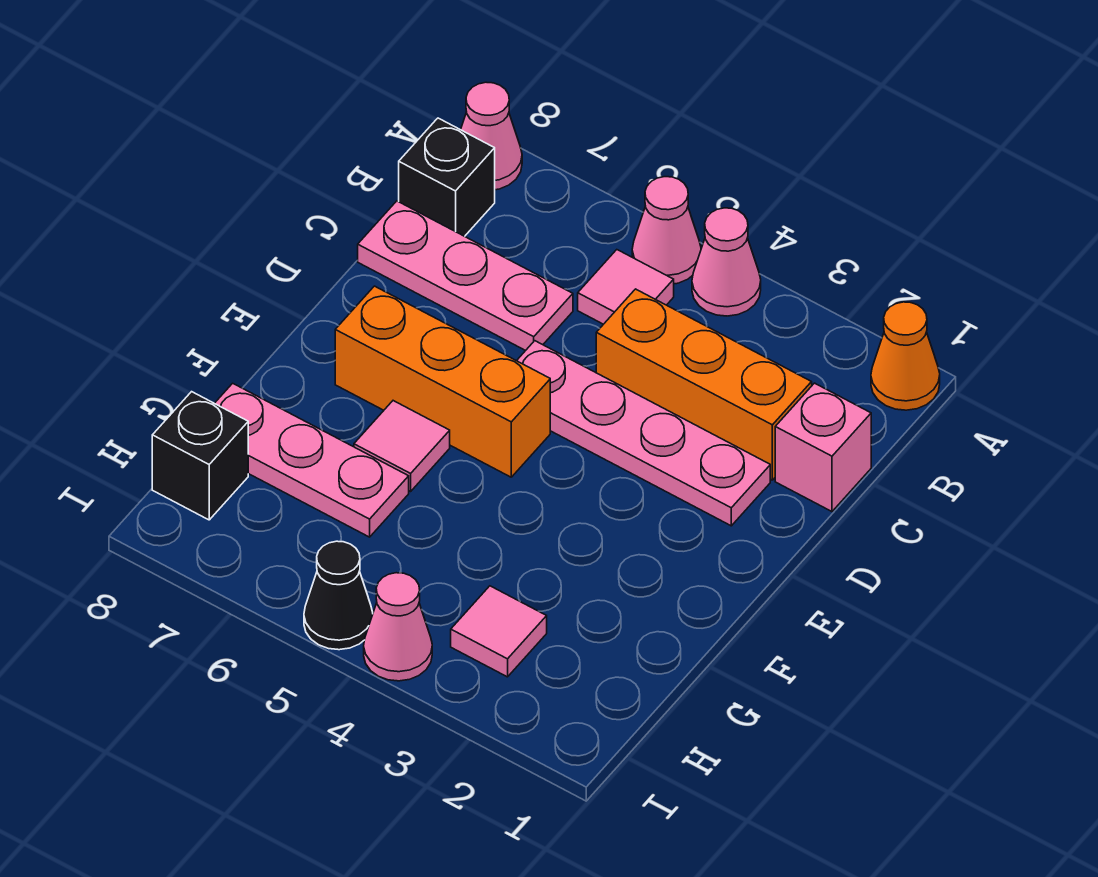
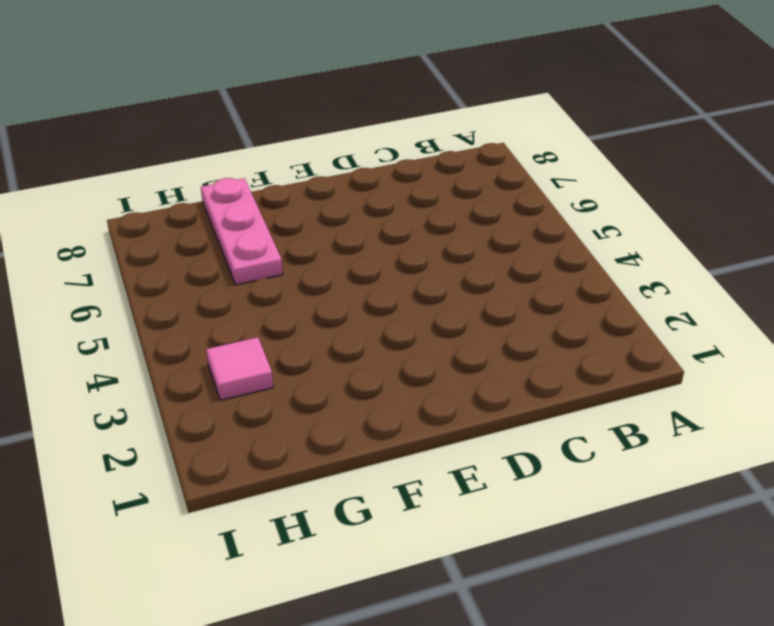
none -> orange cone A1 level 1
none -> pink cone A4 level 1
none -> pink cone A5 level 1

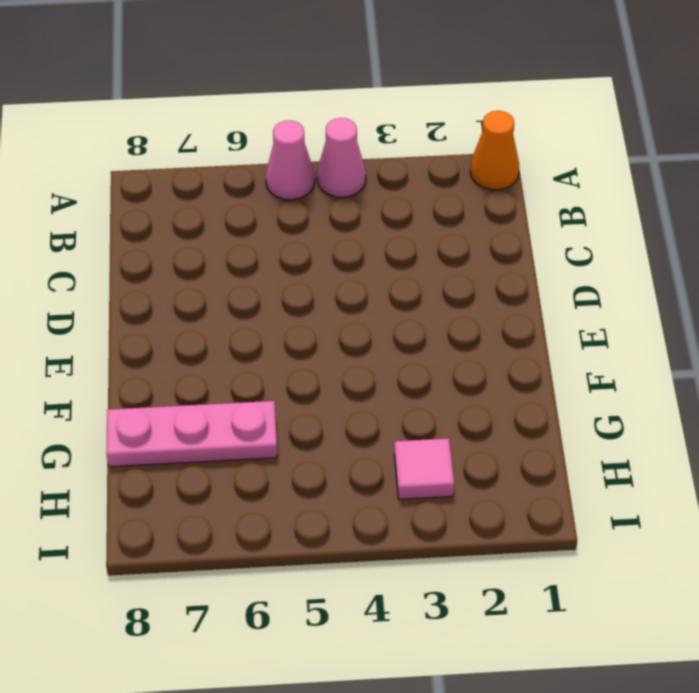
none -> pink cone A8 level 1
none -> pink tile B5 level 1
none -> black brick B8 level 1

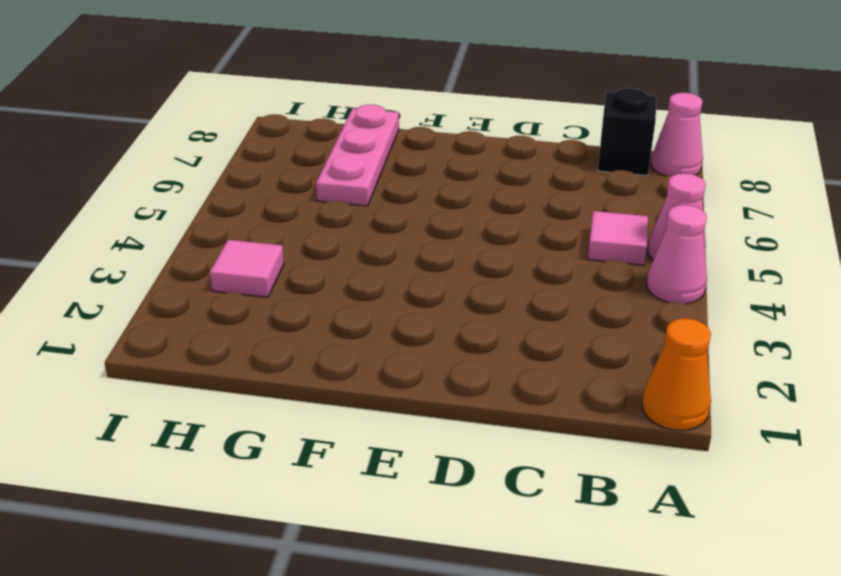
none -> pink brick C1 level 1
none -> orange brick C2:C4 level 1
none -> pink plate C6:C8 level 1

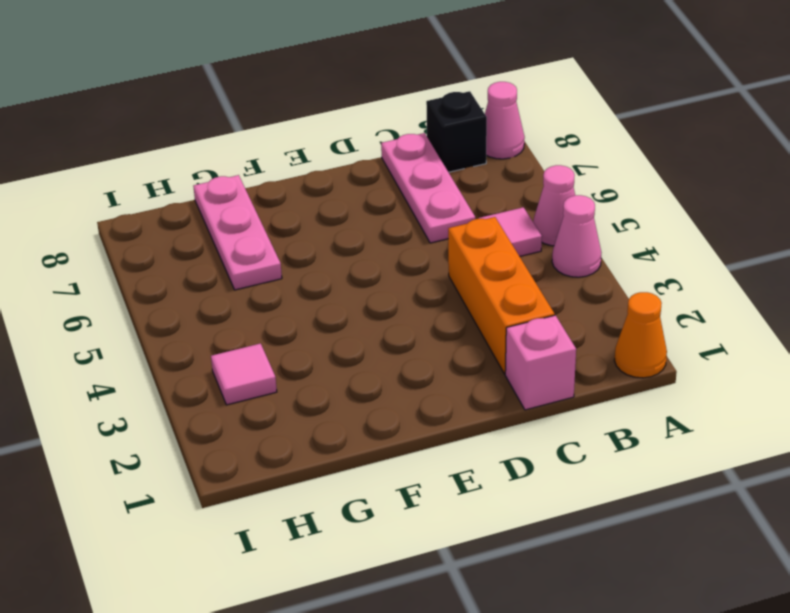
none -> pink plate D2:D5 level 1
none -> orange brick E5:E7 level 1
none -> pink tile F6 level 1

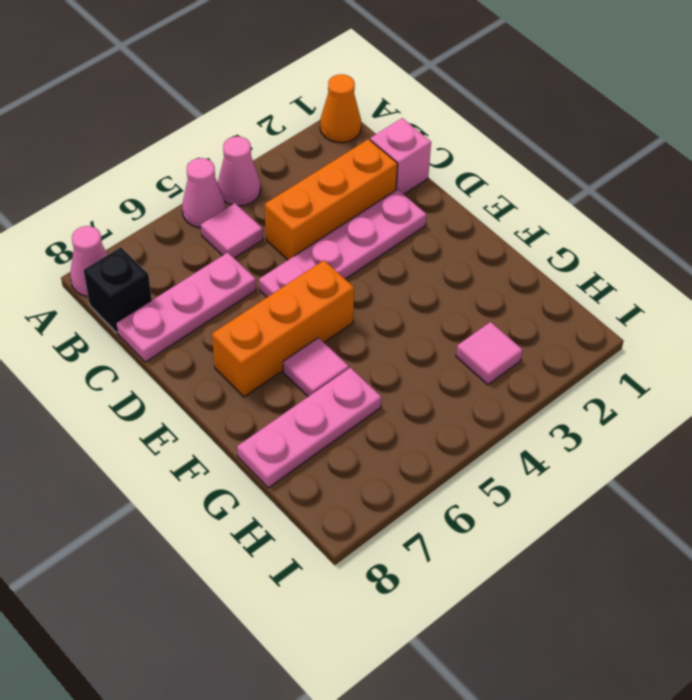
none -> black brick H8 level 1
none -> pink cone I4 level 1
none -> black cone I5 level 1

